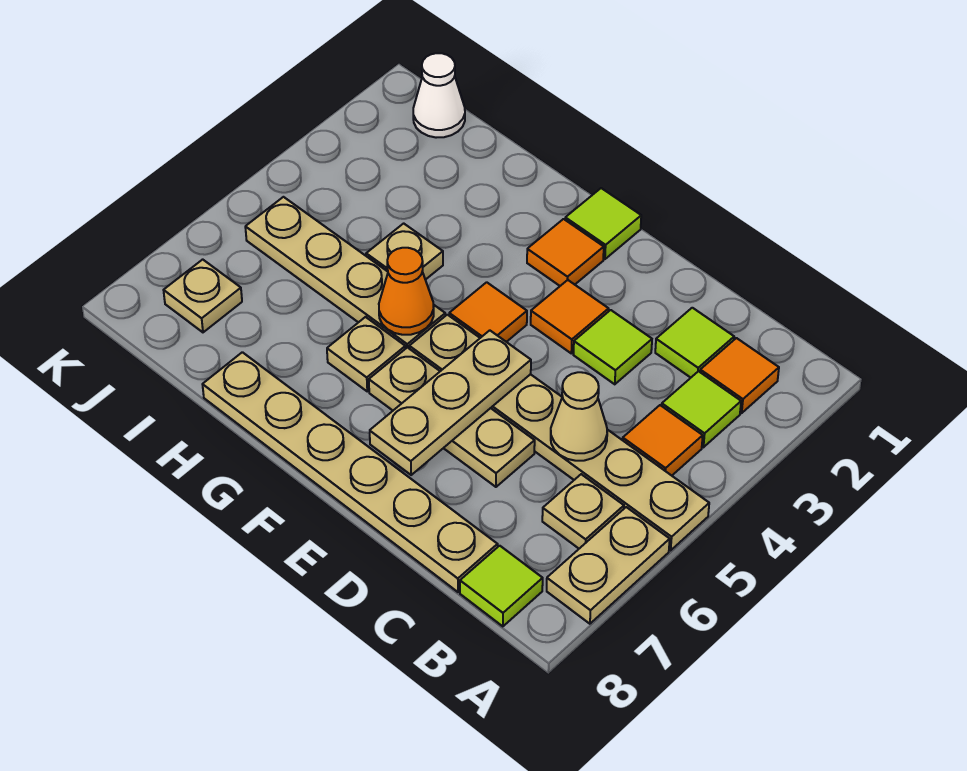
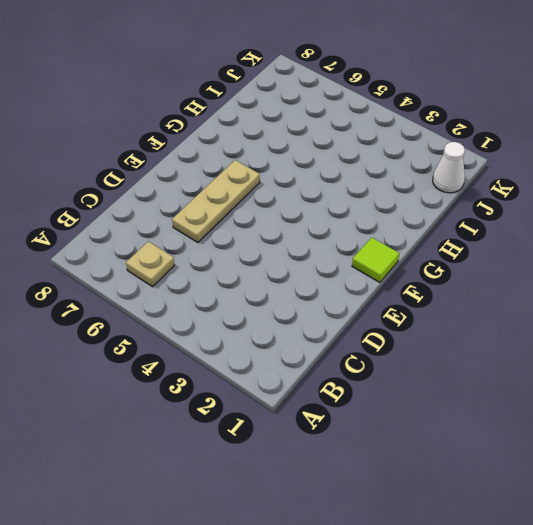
none -> tan plate A5:F5 level 1
none -> tan plate A6:A7 level 1
none -> orange tile B2 level 1

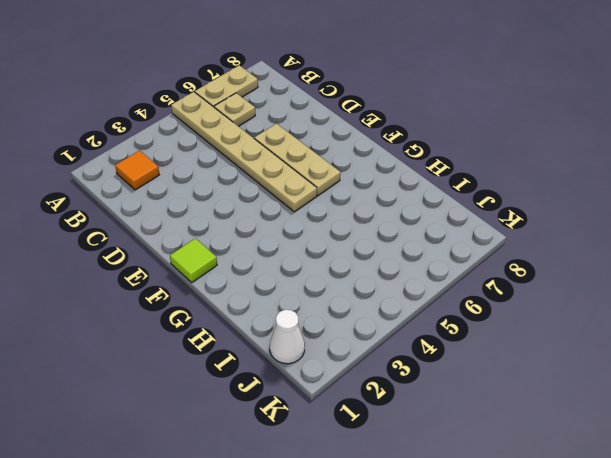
none -> lime tile B3 level 1
none -> orange tile B4 level 1
none -> lime tile B8 level 1

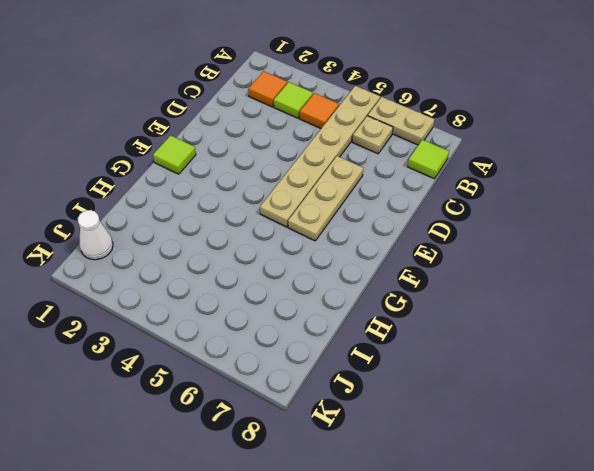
none -> lime tile C2 level 1
none -> tan plate C8:H8 level 1
none -> lime tile D3 level 1

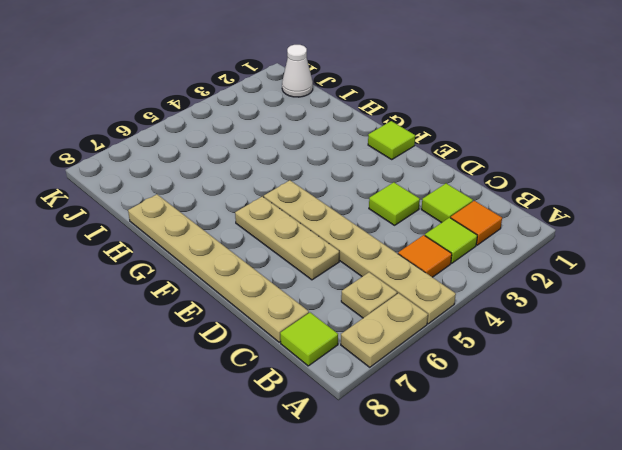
none -> orange tile E3 level 1
none -> orange tile F2 level 1
none -> orange tile F4 level 1

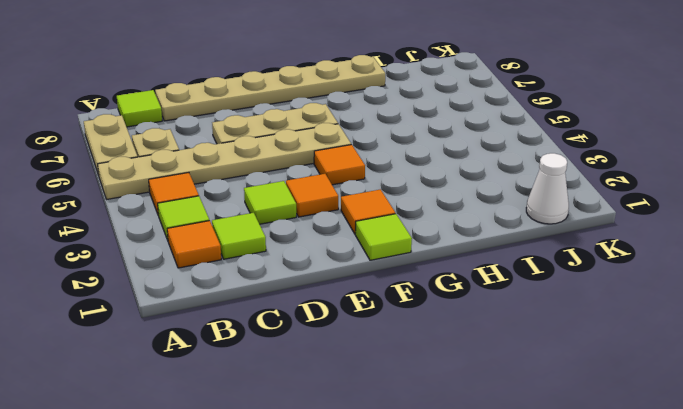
none -> tan plate G5:J5 level 1
none -> tan plate G6 level 1
none -> tan plate H4 level 1

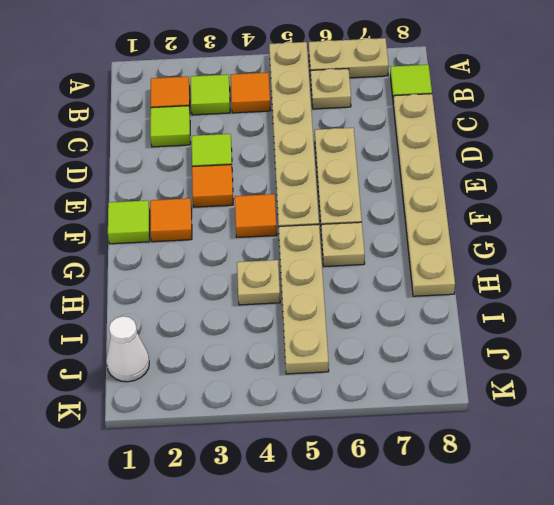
none -> tan plate J7 level 1
none -> tan cone C5 level 2
none -> tan plate E5:E7 level 2

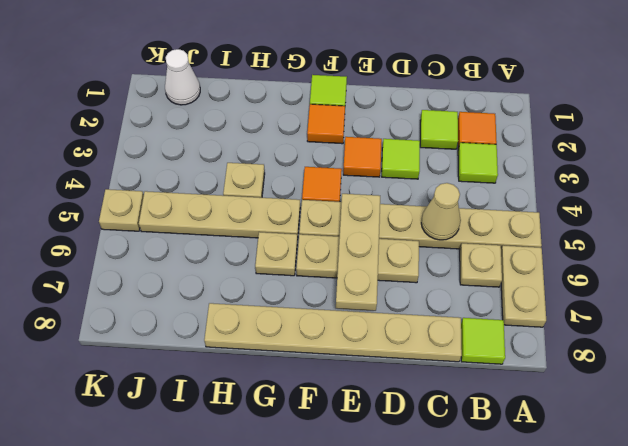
tan plate K5 level 1 -> tan plate J7 level 1
none -> orange tile B4 level 1
none -> orange cone G5 level 2

